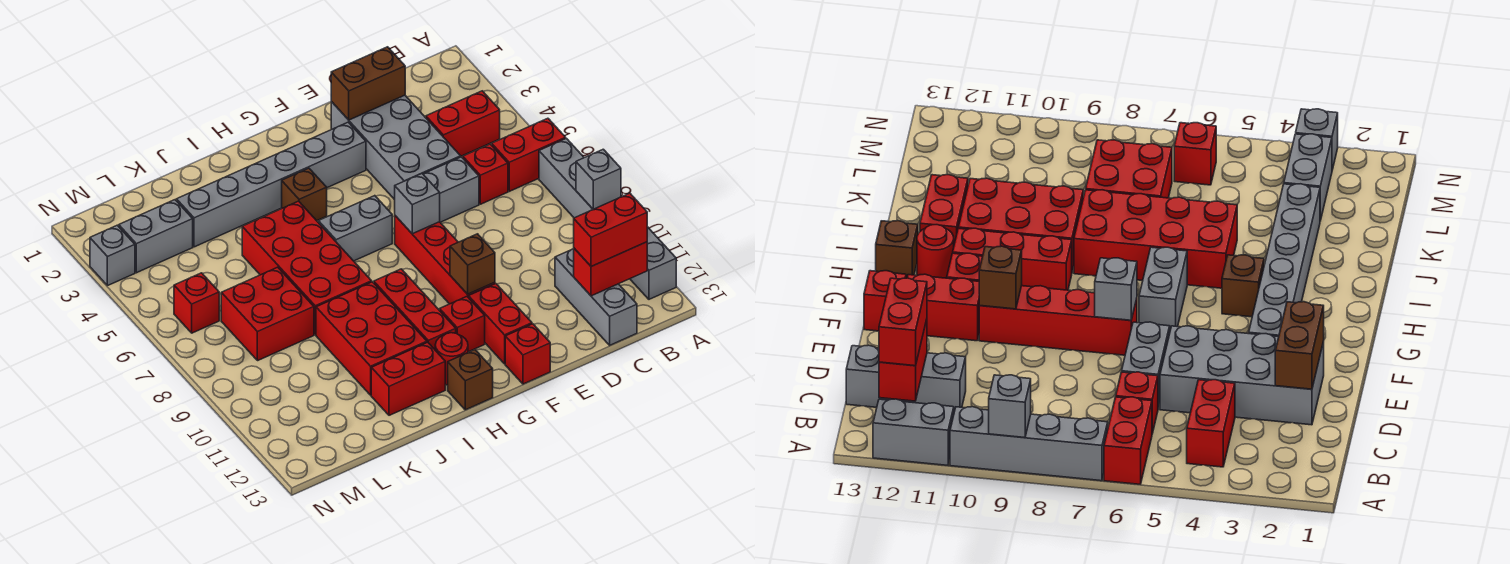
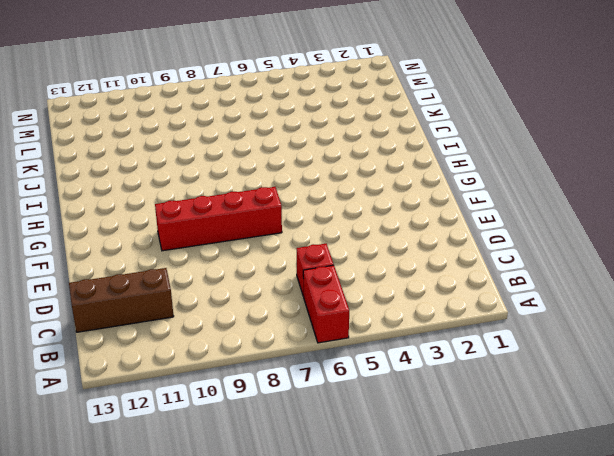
brown brick C11:C13 level 1 -> grey brick C11:C13 level 1
none -> grey brick A7:A10 level 1
none -> grey brick A11:A12 level 1
none -> red brick B4:C4 level 1
none -> grey brick D2:E5 level 1

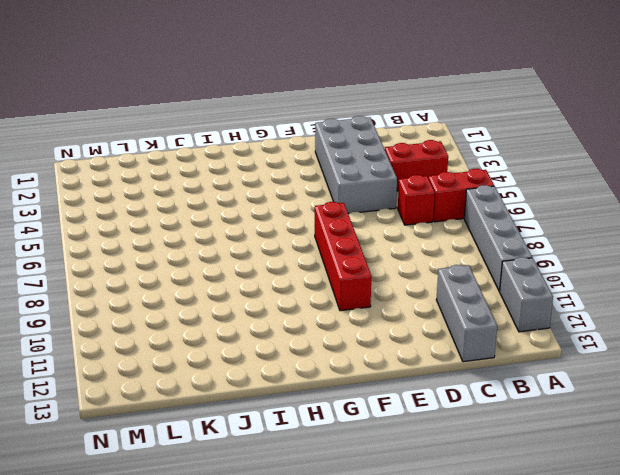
none -> grey brick D6:E6 level 1
none -> grey brick F3:K3 level 1
none -> red brick F11:F12 level 1
none -> red brick F13 level 1

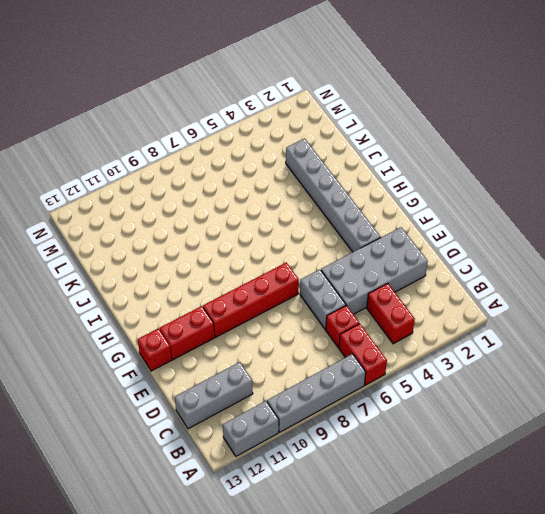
none -> grey brick G6:H6 level 1
none -> red brick G11 level 1
none -> brown brick H4 level 1
none -> red brick H9:H11 level 1

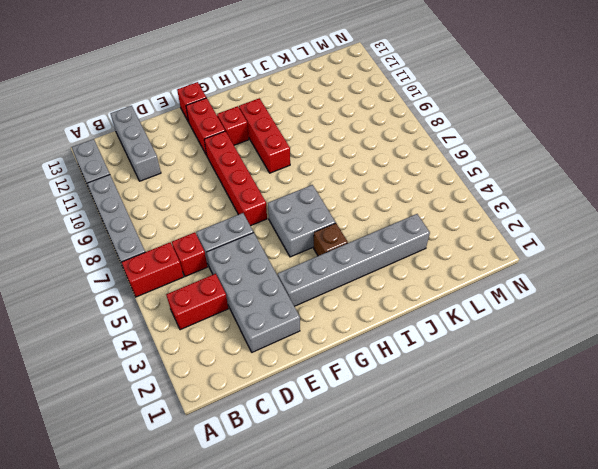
grey brick G5:H6 level 1 -> grey brick G6:H6 level 1
none -> red round brick H12 level 1
none -> brown brick H13 level 1
none -> red brick I5:J8 level 1
none -> red brick I9:J11 level 1

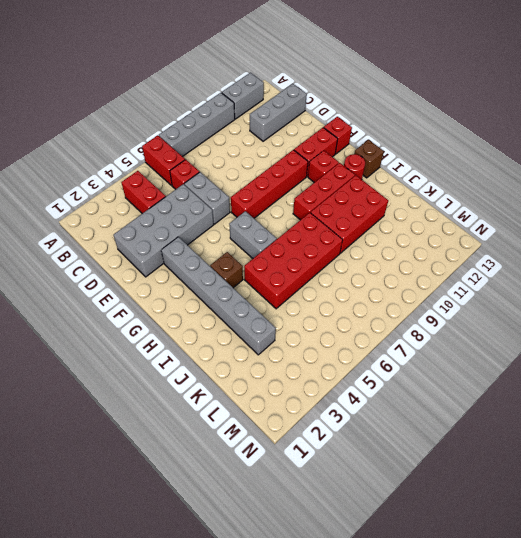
none -> red brick I12:J12 level 1
none -> red brick K7:L8 level 1
none -> grey brick L3:M3 level 1
none -> red brick M6 level 1

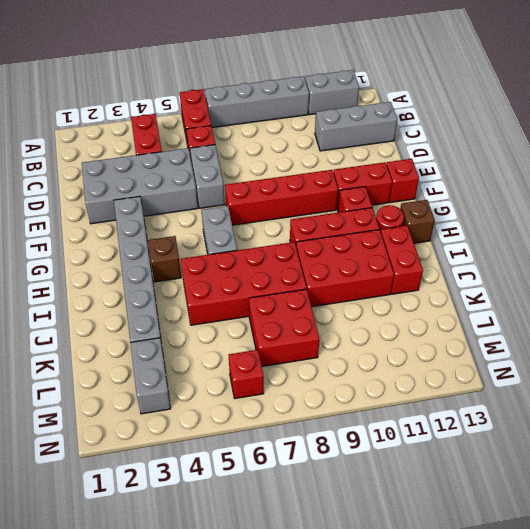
none -> grey brick N3 level 1
none -> grey brick A9 level 2
none -> red brick B12:C12 level 2
none -> brown brick D2:E2 level 2

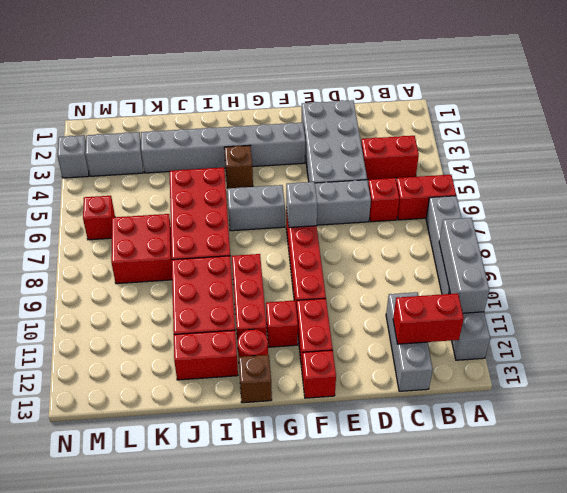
grey brick A9:A11 level 2 -> grey brick A9 level 2
none -> brown brick D2:E2 level 2
none -> brown brick F10 level 2
none -> red brick B12:C12 level 3

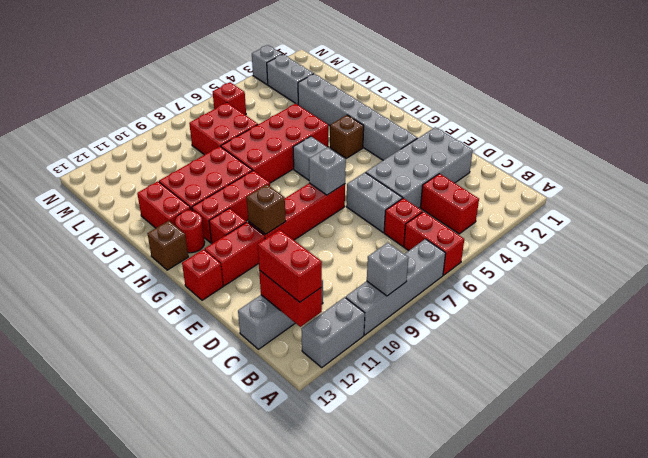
none -> brown brick D2:E2 level 2

